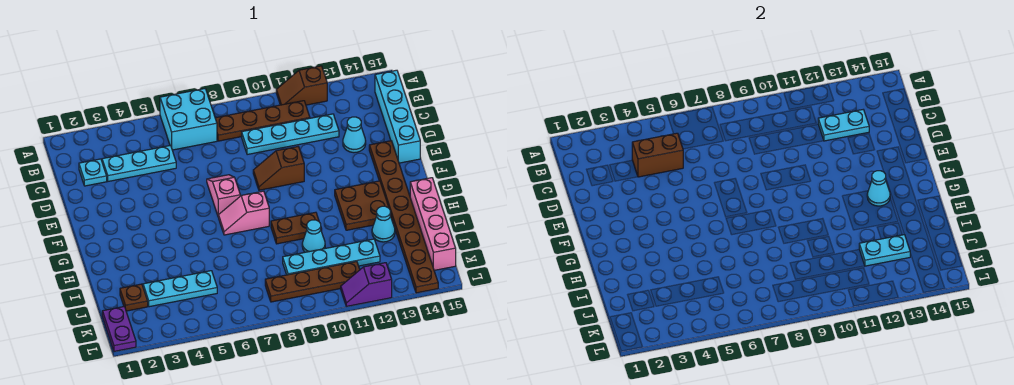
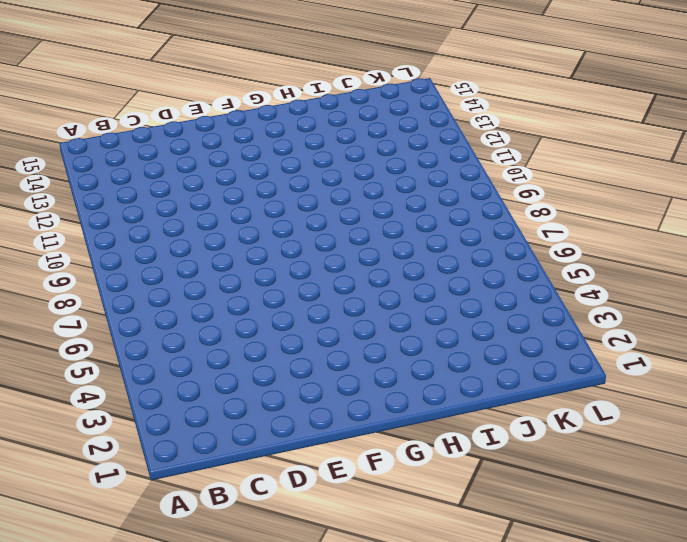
none -> cyan brick A6:B7 level 1
none -> brown slope A11:A12 level 1 top 12
none -> brown plate B8:B11 level 1

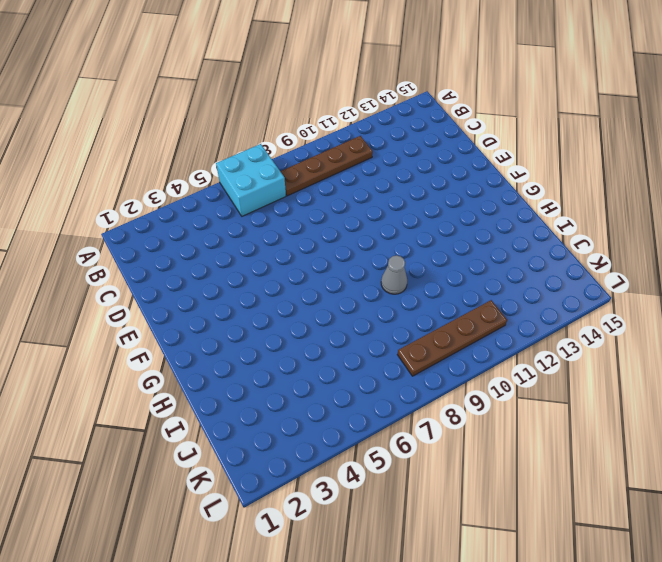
grey cone H9 level 1 -> brown plate H9:H10 level 1
none -> brown slope A11:A12 level 1 top 12
none -> cyan brick B15:E15 level 1
none -> cyan plate C2 level 1

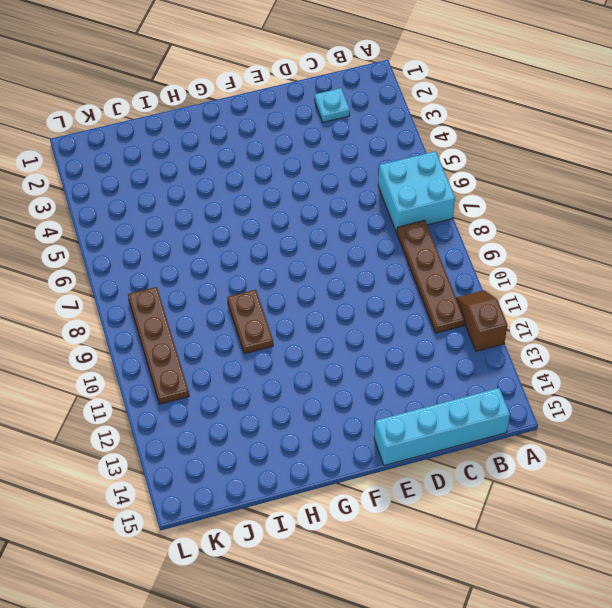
none -> cyan plate C3:C5 level 1
none -> cyan plate C9:C12 level 1
none -> cyan cone D13 level 1

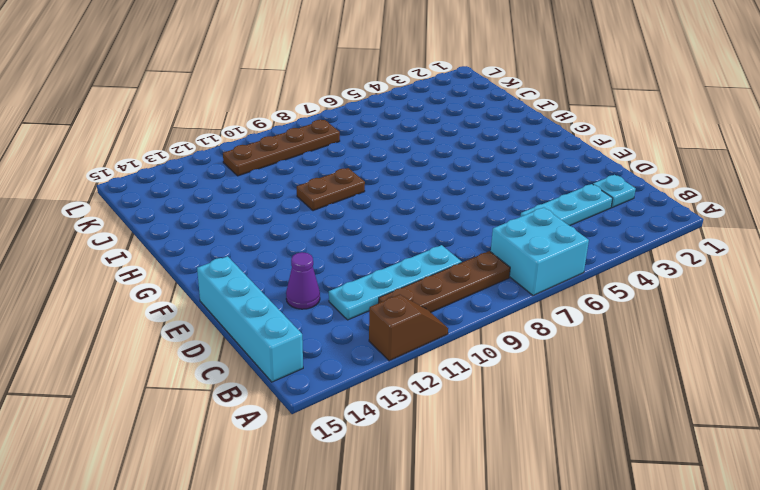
purple cone D13 level 1 -> cyan cone D13 level 1
none -> pink slope E7:F7 level 1 top F
none -> brown slope E9:E10 level 1 top 10
none -> brown plate E14:L14 level 1

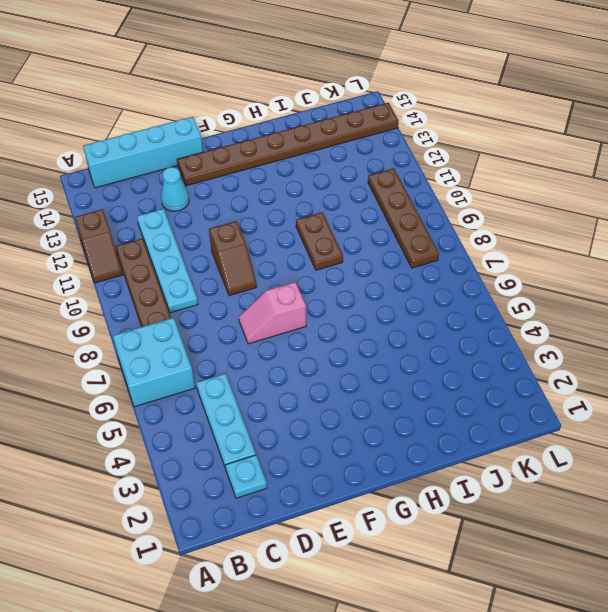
none -> pink slope G7:G8 level 1 top 8
none -> brown plate G12:H13 level 1
none -> pink brick H15:K15 level 1

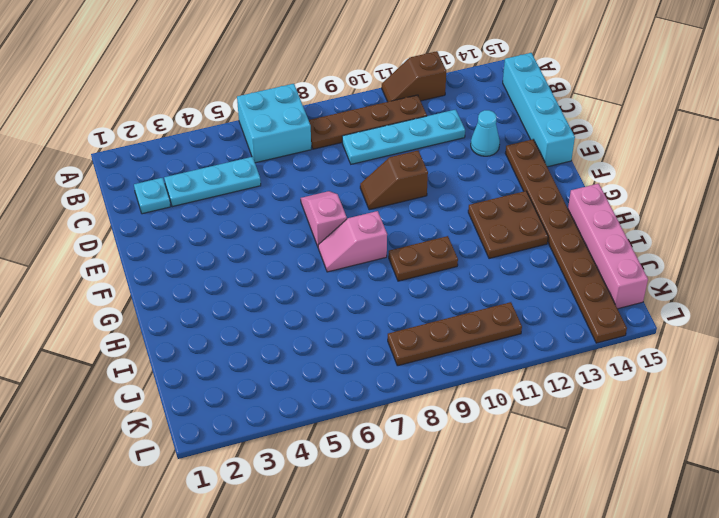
none -> cyan cone I10 level 1
none -> cyan cone I13 level 1
none -> brown plate J2 level 1

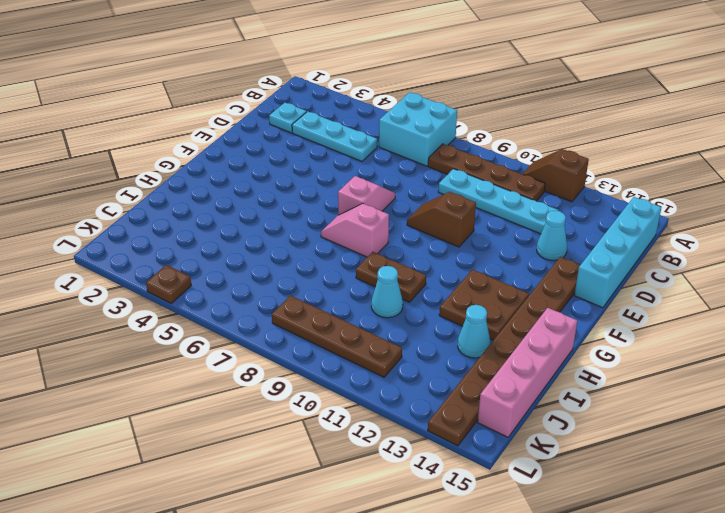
brown plate L4 level 1 -> brown plate J2 level 1
none -> cyan plate J3:J5 level 1
none -> cyan plate J9:J12 level 1
none -> purple plate K1:L1 level 1

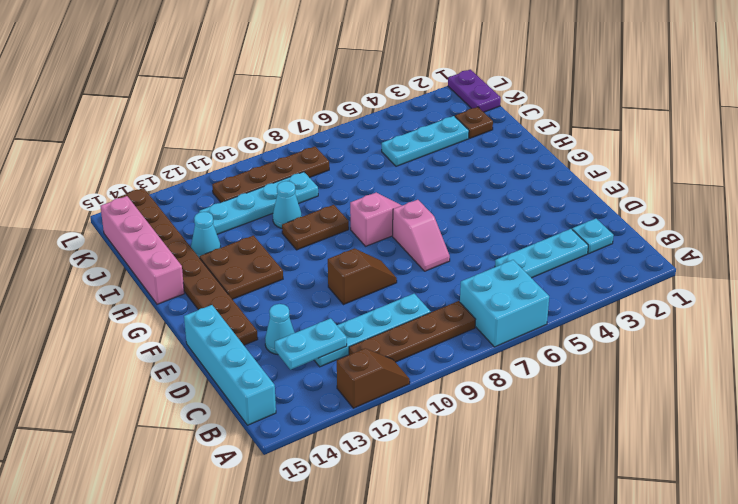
none -> purple slope L11:L12 level 1 top 12
none -> brown brick C4:C5 level 2
none -> cyan cone G13 level 2

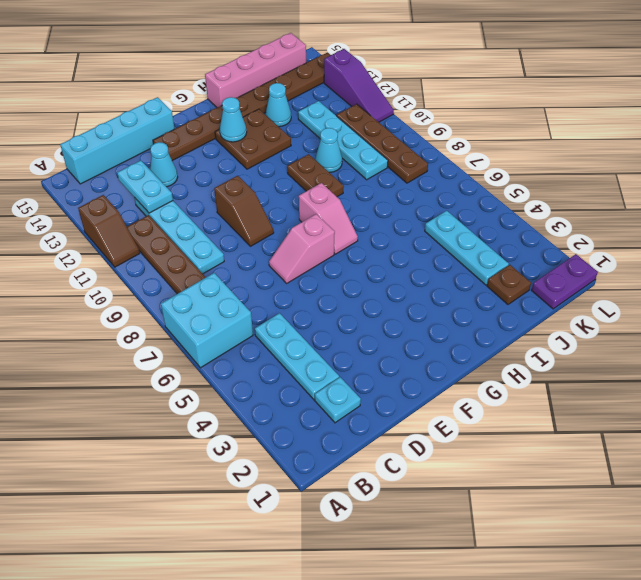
purple slope L11:L13 level 1 top 13 -> purple slope L11:L12 level 1 top 12
none -> brown brick C4:C5 level 2
none -> cyan plate J12:J13 level 2

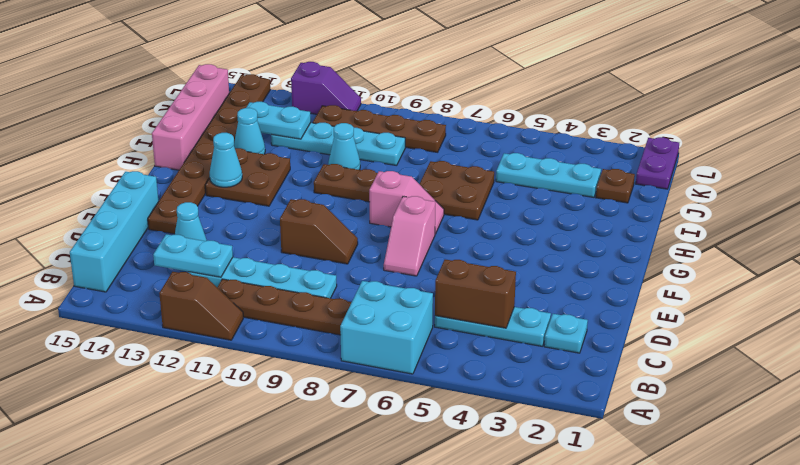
brown plate H6:I7 level 1 -> none

